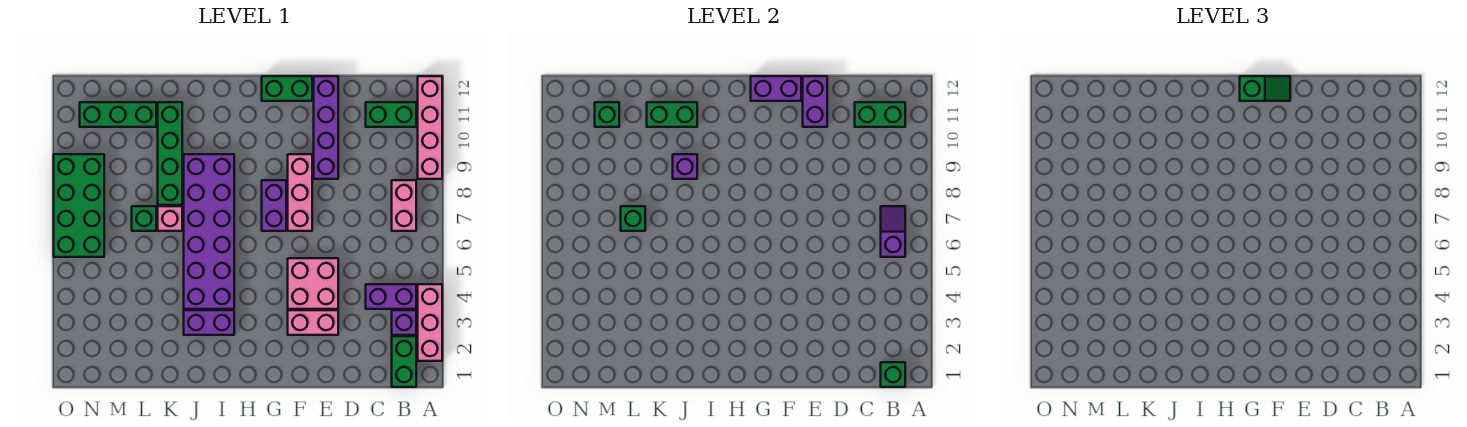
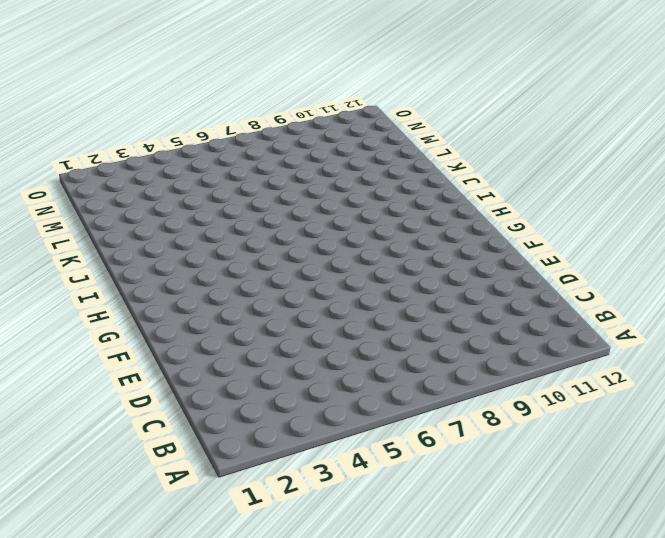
none -> pink brick A2:A4 level 1
none -> pink brick A9:A12 level 1
none -> green brick B1:B2 level 1
none -> purple brick B3 level 1

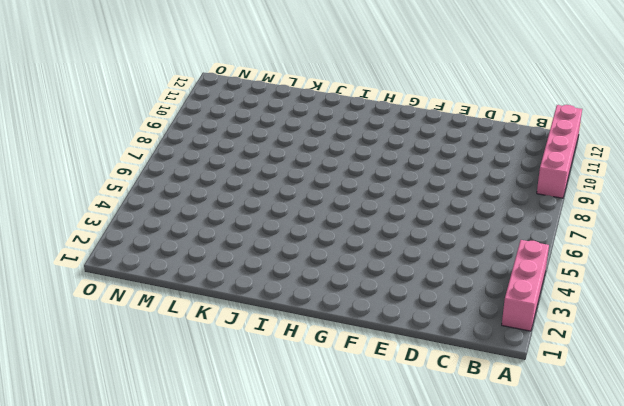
none -> green brick B1:B2 level 1
none -> purple brick B3 level 1
none -> purple brick B4:C4 level 1
none -> pink brick B7:B8 level 1

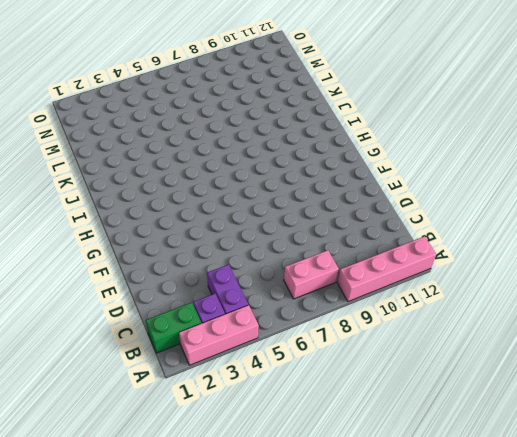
none -> green brick B11:C11 level 1
none -> pink brick E3:F3 level 1
none -> pink brick E4:F5 level 1
none -> purple brick E9:E12 level 1

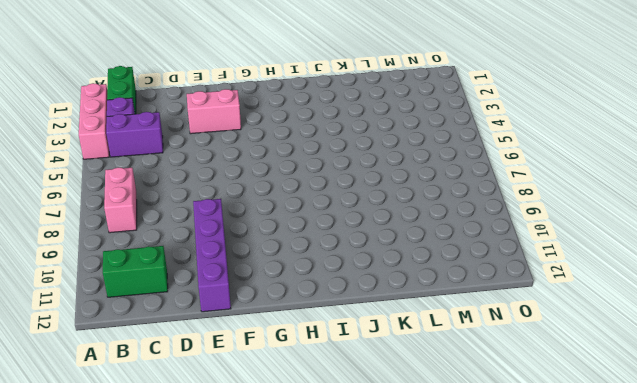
none -> pink brick A9:A12 level 1
none -> pink brick E4:F5 level 1
none -> pink brick F7:F9 level 1
none -> green brick F12:G12 level 1

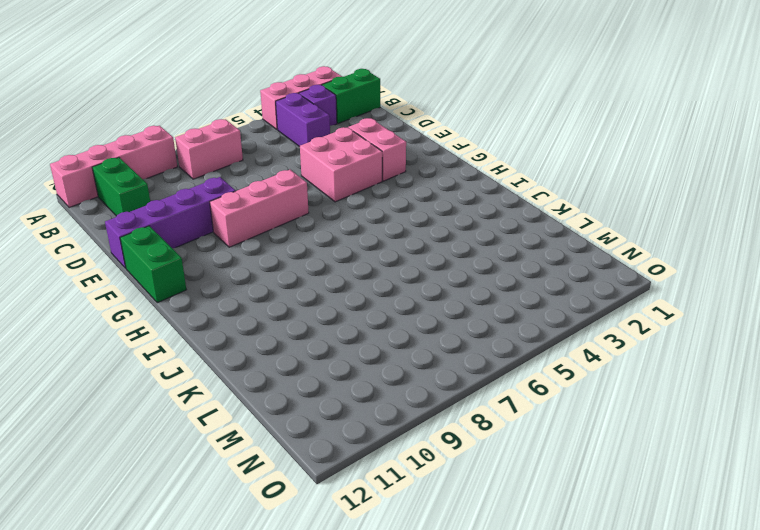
none -> purple brick G7:G8 level 1
none -> purple brick I3:J3 level 1
none -> purple brick I4:J9 level 1
none -> pink brick K7 level 1

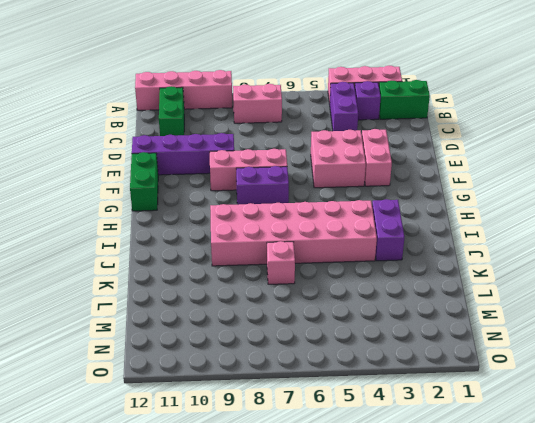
pink brick I4:J9 level 1 -> purple brick I4:J9 level 1
none -> green brick K8:K11 level 1
none -> green brick L7 level 1
none -> green brick L11:N11 level 1
none -> green brick N6:O9 level 1

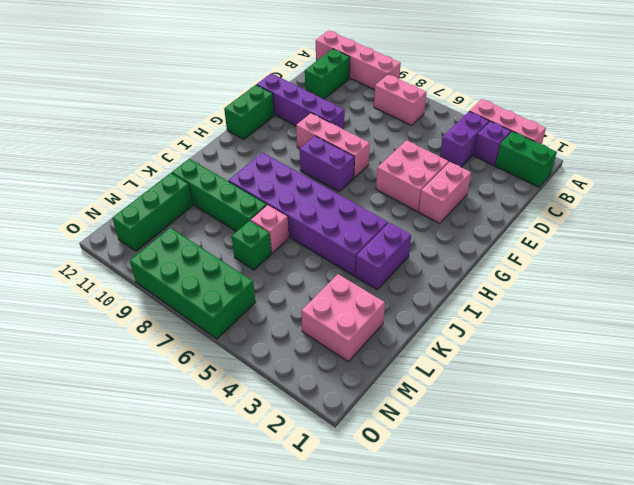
pink brick L2:M3 level 1 -> none
none -> green brick B1 level 2
none -> purple slope B6:B7 level 2 top 6
none -> green brick B11:C11 level 2
none -> purple brick E11:E12 level 2

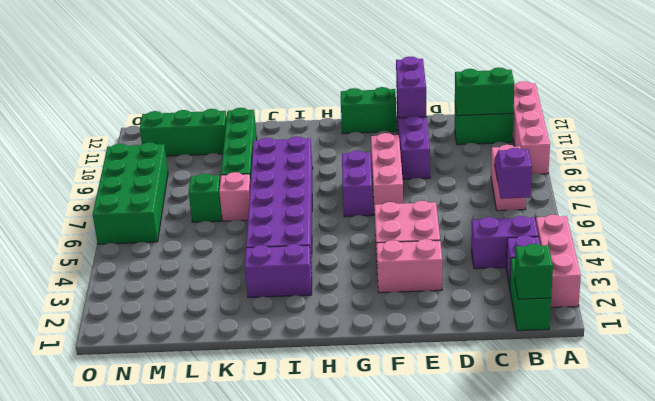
none -> purple brick F12:G12 level 2
none -> purple brick J9 level 2
none -> green brick J11:K11 level 2
none -> green brick L7 level 2

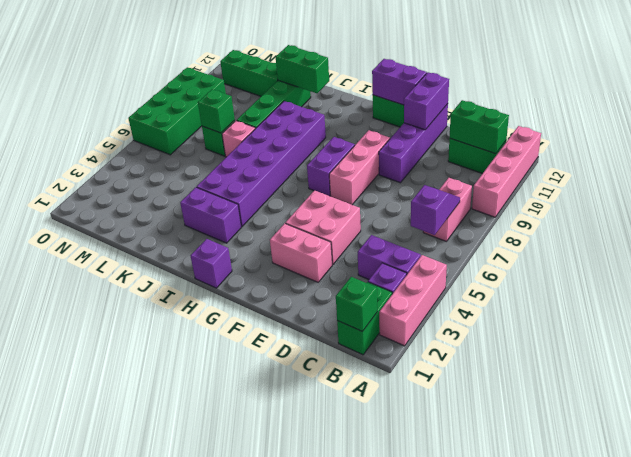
purple brick H1 level 1 -> purple brick J9 level 2
none -> green brick M11 level 2
none -> green slope F12:G12 level 3 top G

